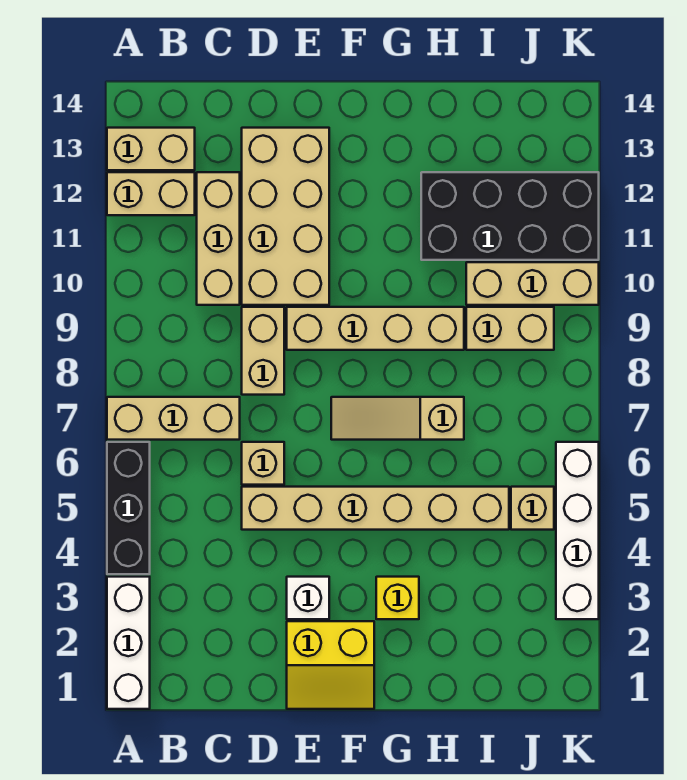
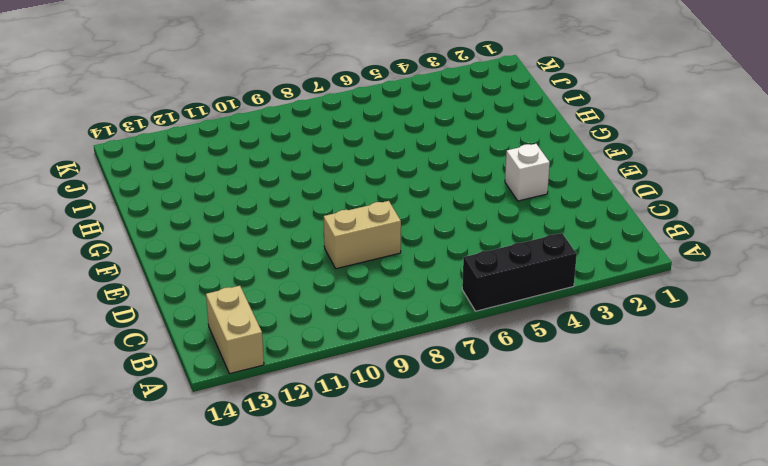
none -> white brick A1:A3 level 1
none -> tan brick A7:C7 level 1
none -> tan brick A12:B12 level 1

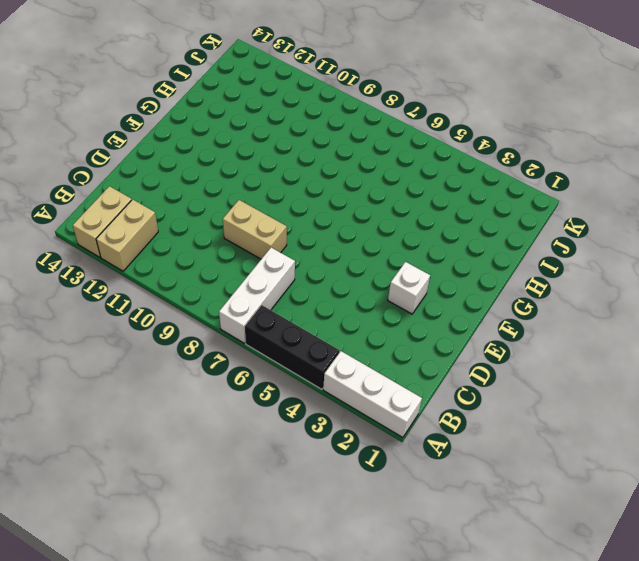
white brick A7:C7 level 1 -> tan brick A7:C7 level 1
none -> tan brick C10:C12 level 1
none -> tan brick D5:I5 level 1
none -> tan brick D6 level 1

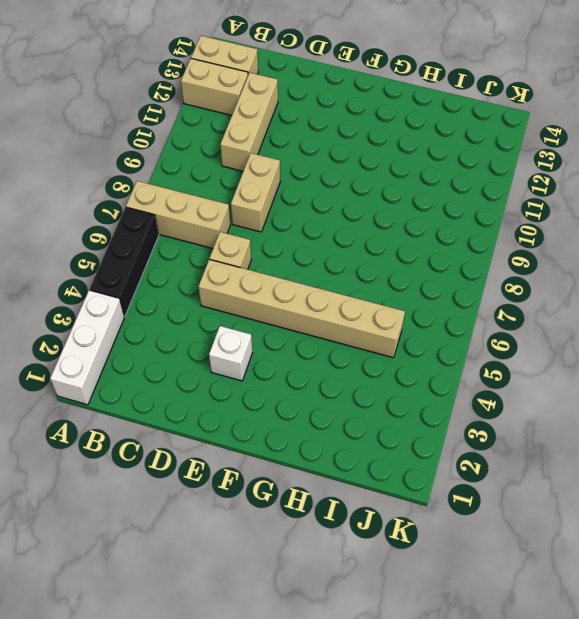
none -> tan brick D10:E13 level 1
none -> yellow slope E1:F2 level 1 top 2
none -> tan brick E9:H9 level 1

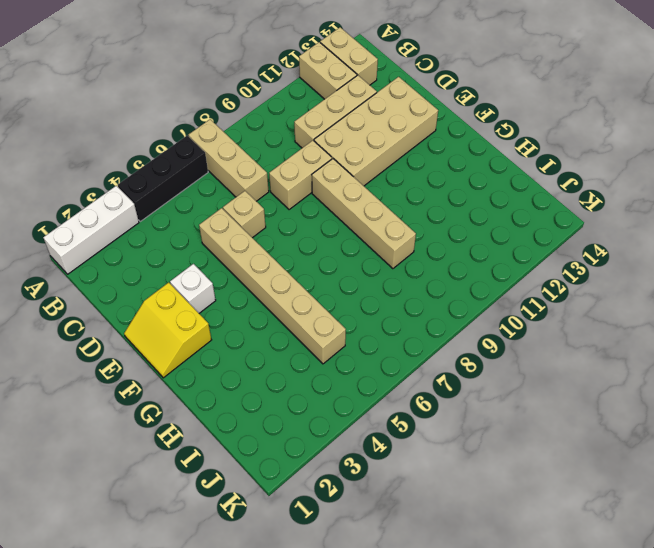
none -> tan slope F7:H7 level 1 top H
none -> yellow brick G3 level 1
none -> black brick H11:K12 level 1

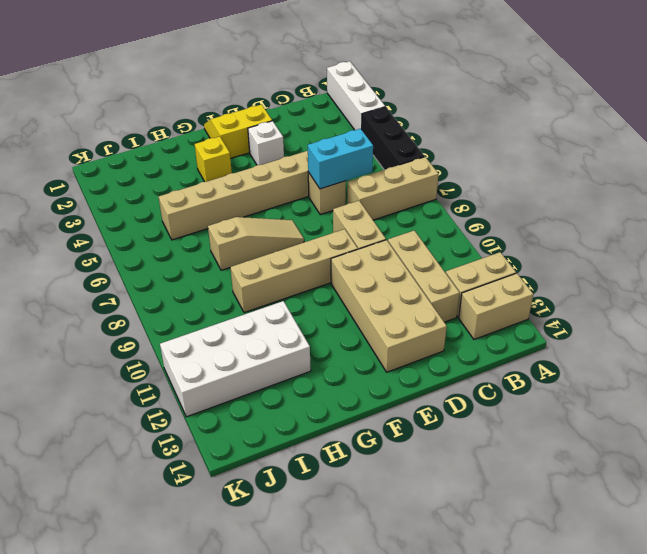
cyan brick C6:D6 level 2 -> none
white brick H11:K12 level 1 -> black brick H11:K12 level 1
none -> tan brick I9:J9 level 1
none -> tan brick I10:K10 level 1
none -> tan brick J5 level 1

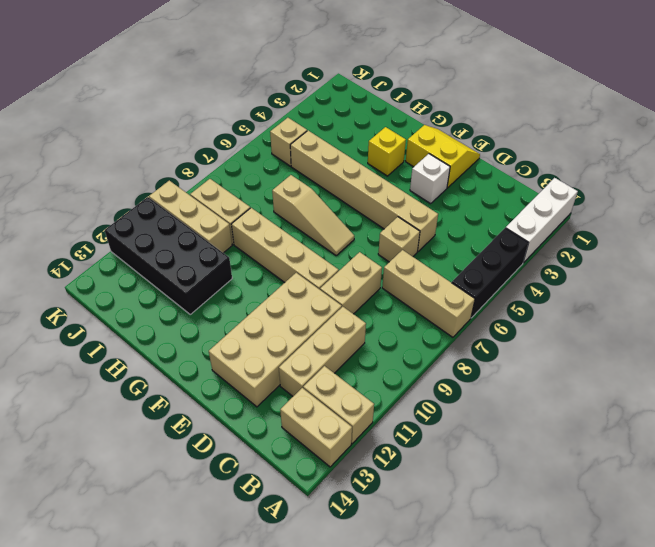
none -> white brick K3:K6 level 1

